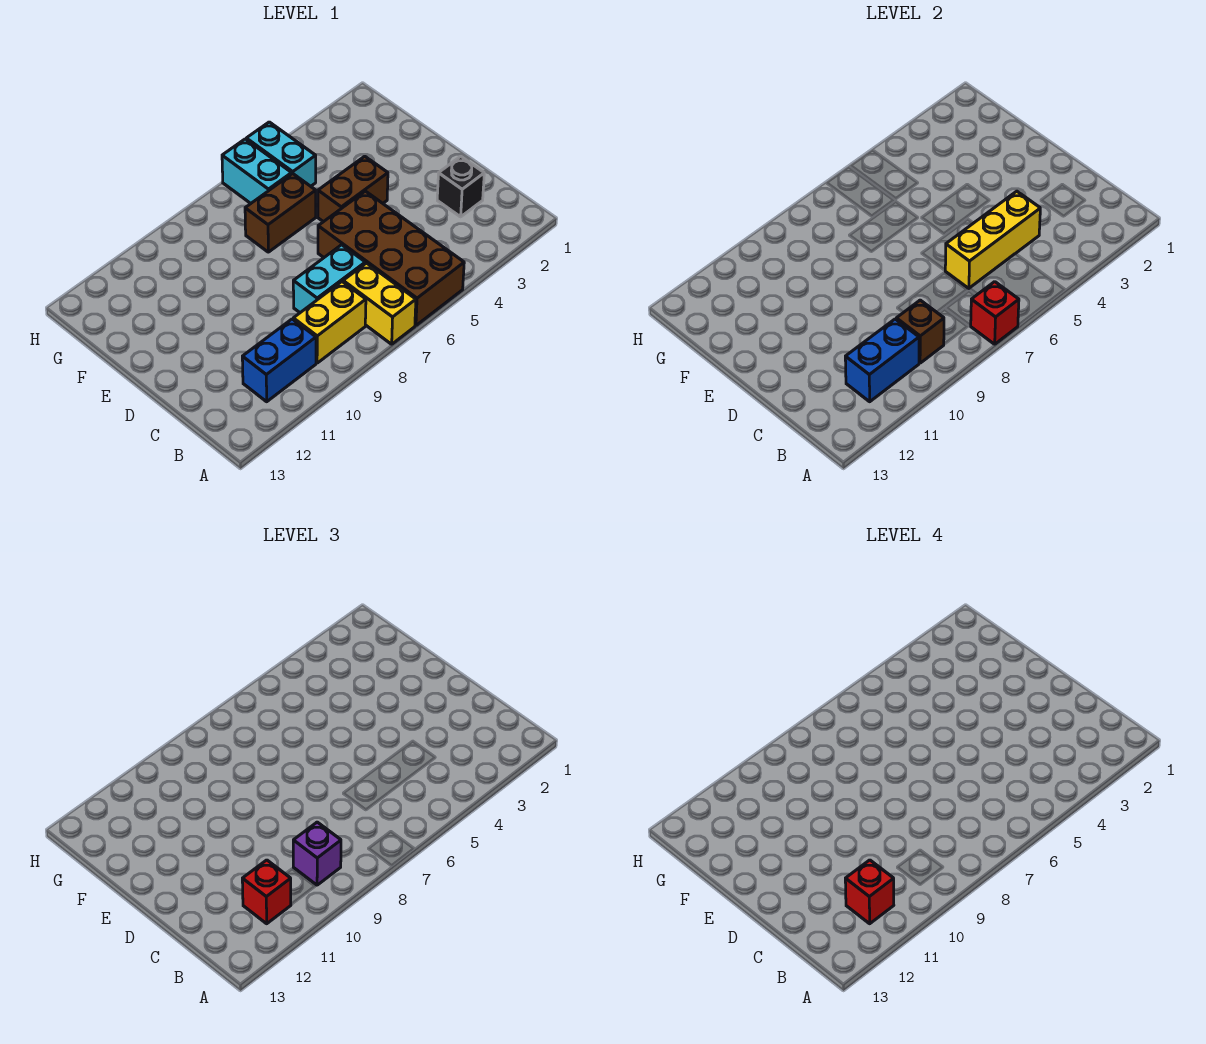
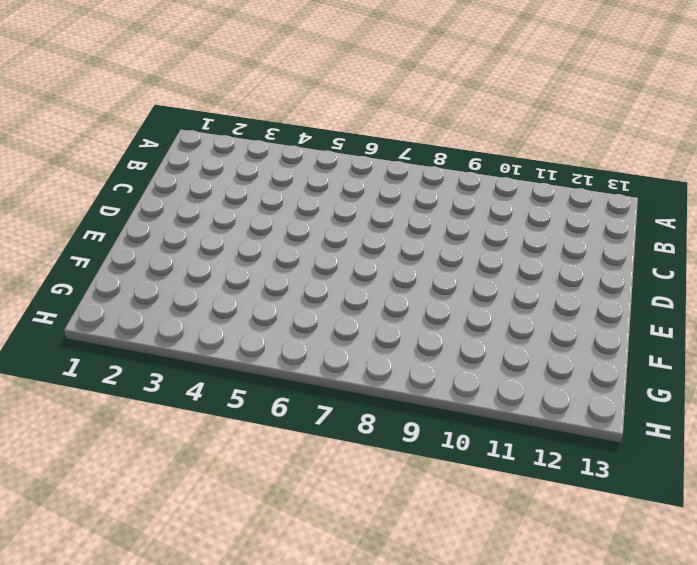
none -> brown brick A5:D6 level 1
none -> yellow brick A7:B7 level 1
none -> yellow brick B8:B9 level 1

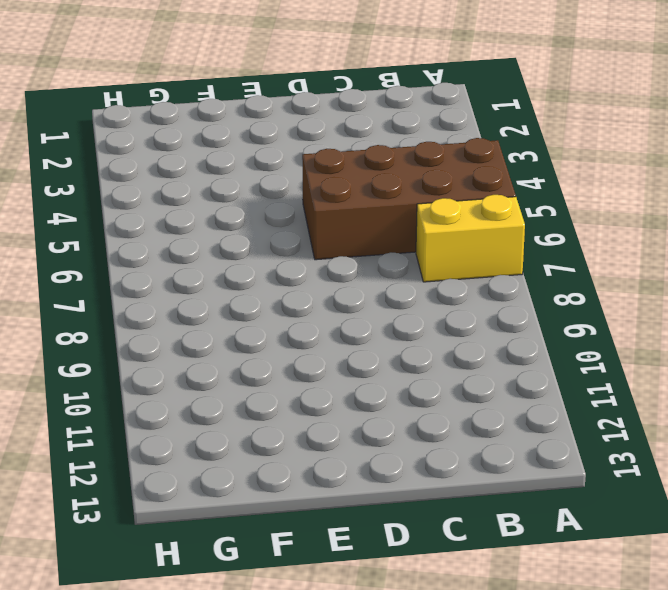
none -> yellow brick B8:B9 level 1
none -> blue brick B10:B11 level 1
none -> black brick C2 level 1

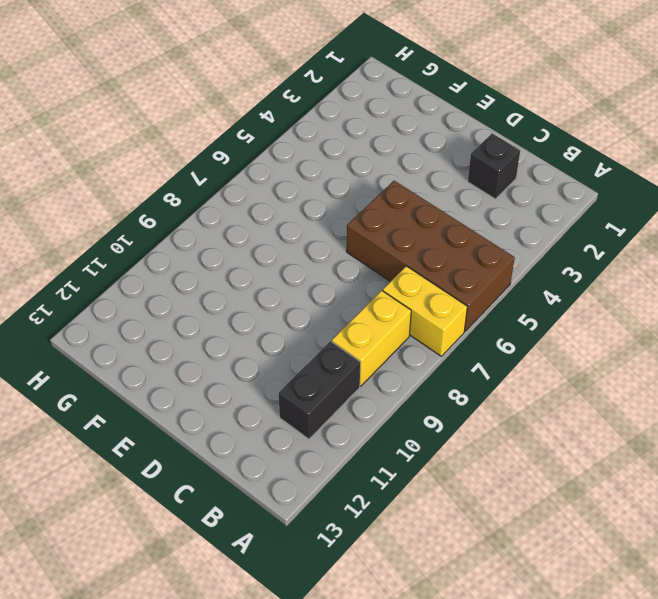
black brick B10:B11 level 1 -> blue brick B10:B11 level 1
none -> cyan brick C7:C8 level 1
none -> brown brick E4:E5 level 1
none -> brown brick F6:F7 level 1

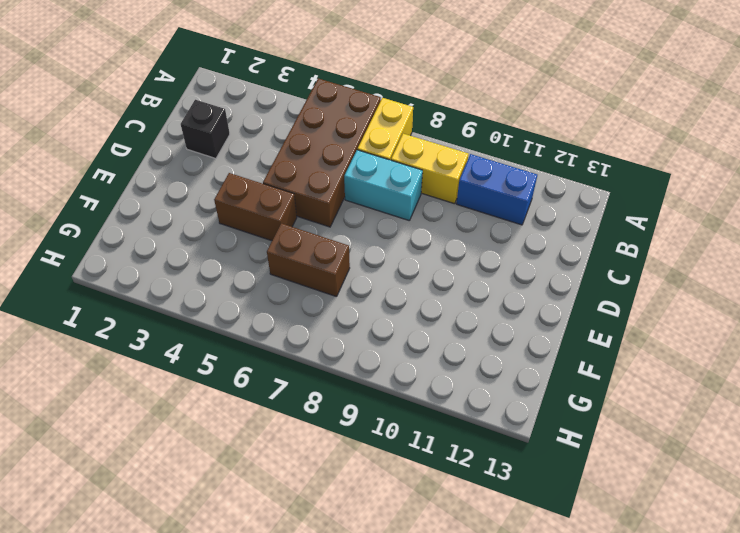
none -> cyan brick G5:H5 level 1
none -> cyan brick G6:H6 level 1
none -> red brick A7 level 2

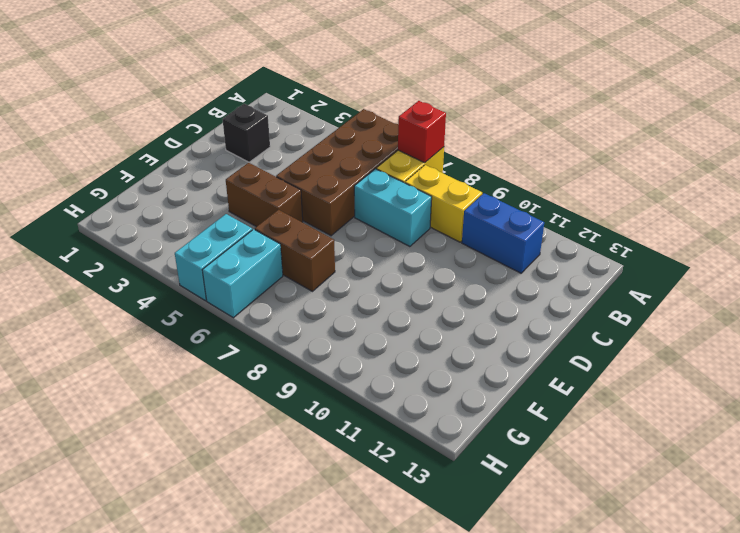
none -> brown brick B9 level 2
none -> blue brick B10:B11 level 2
none -> yellow brick C4:C6 level 2

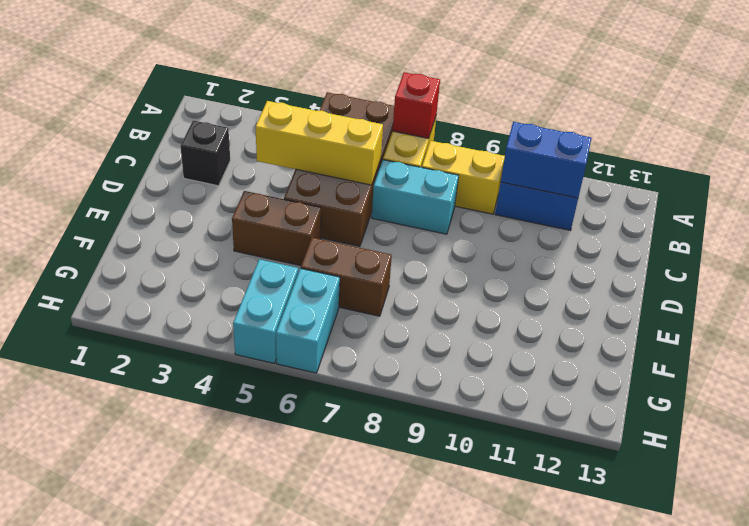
none -> brown brick B9 level 2
none -> purple brick B9 level 3
none -> red brick B11 level 3

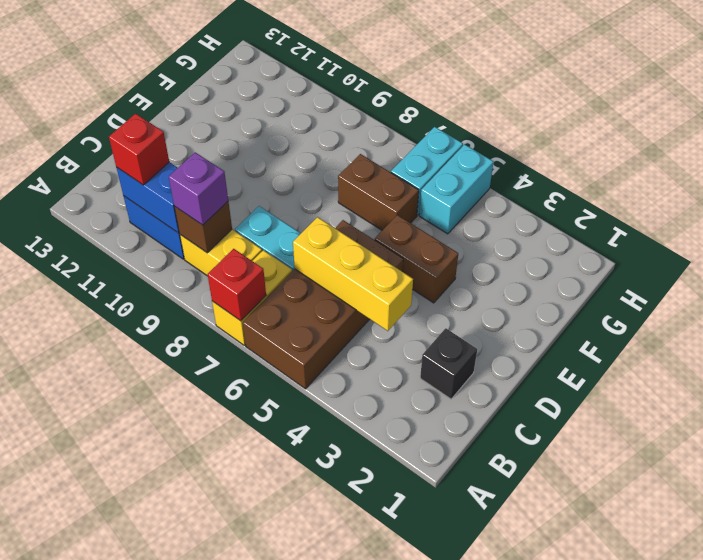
none -> red brick B11 level 4

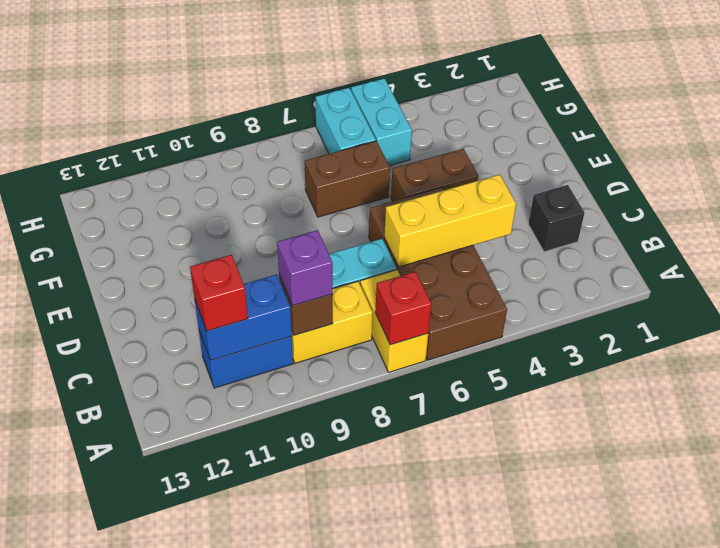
none -> red brick B11 level 4

